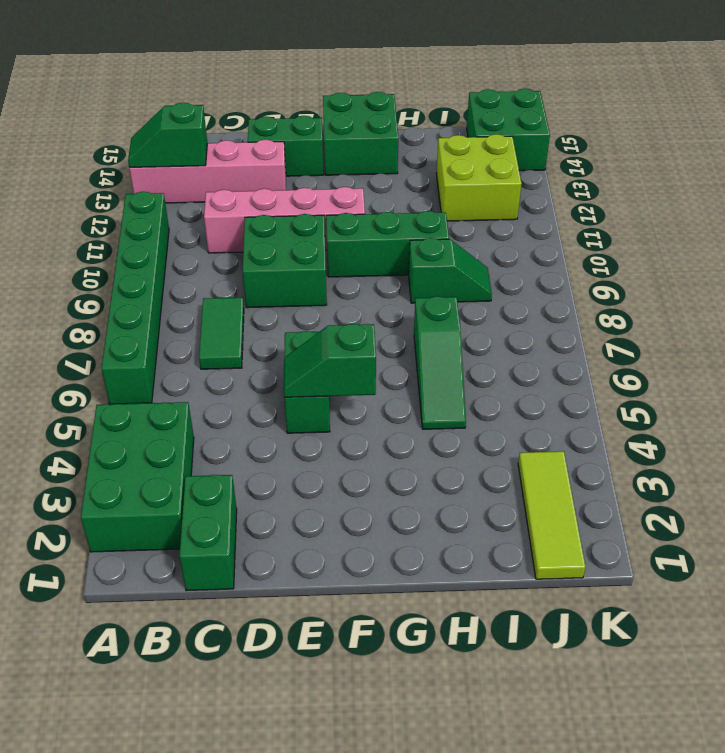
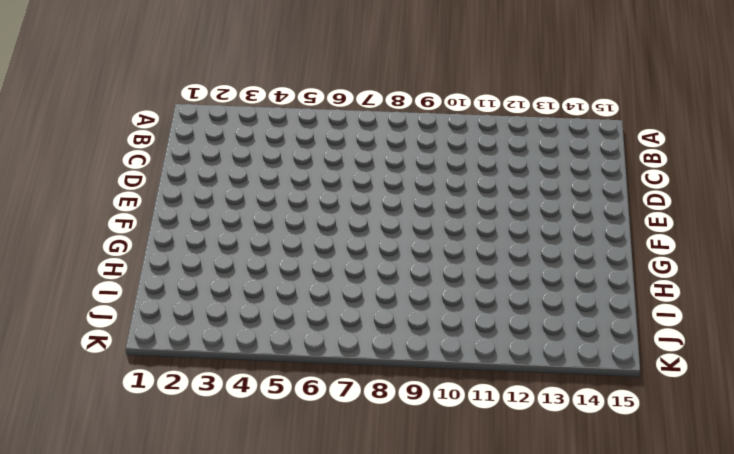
none -> green brick A2:B4 level 1
none -> green brick A6:A11 level 1
none -> pink brick A13:D13 level 1

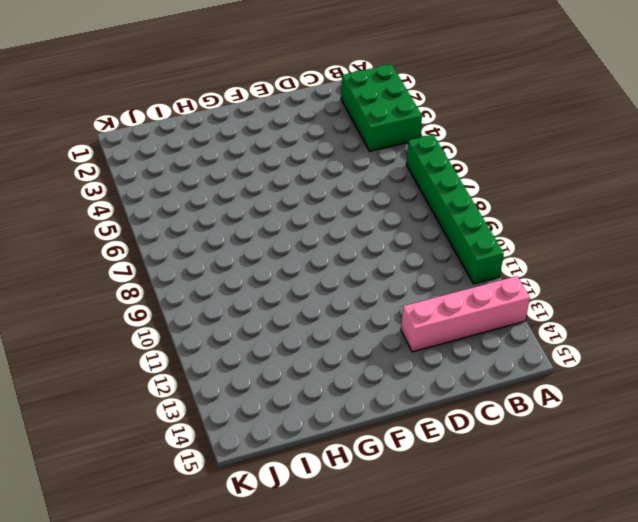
none -> green brick C1:C2 level 1
none -> green tile C7:C8 level 1
none -> pink brick C11:F11 level 1

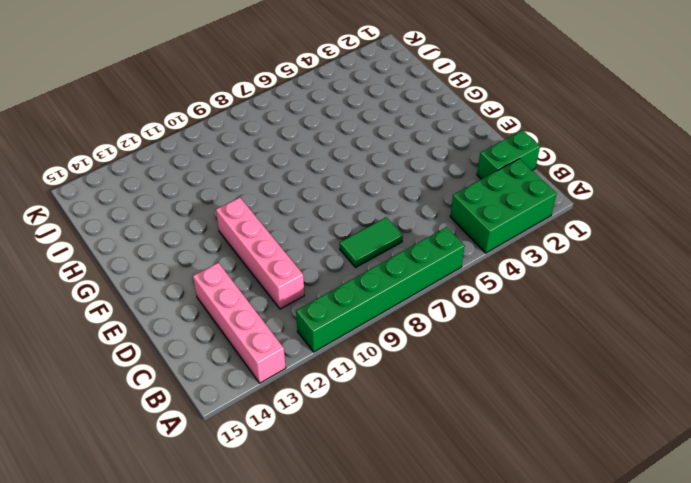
none -> green brick D9:E10 level 1
none -> green brick D14:E14 level 1
none -> green brick E5:E6 level 1

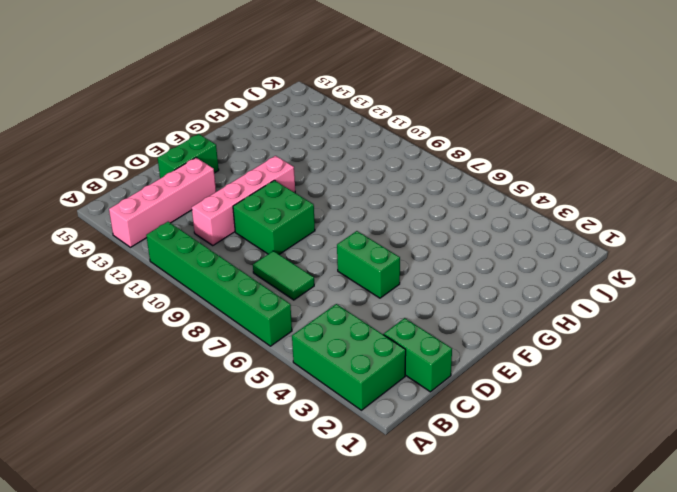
none -> green brick F10:H10 level 1
none -> green brick F14:G15 level 1
none -> green slope H5:H7 level 1 top 7

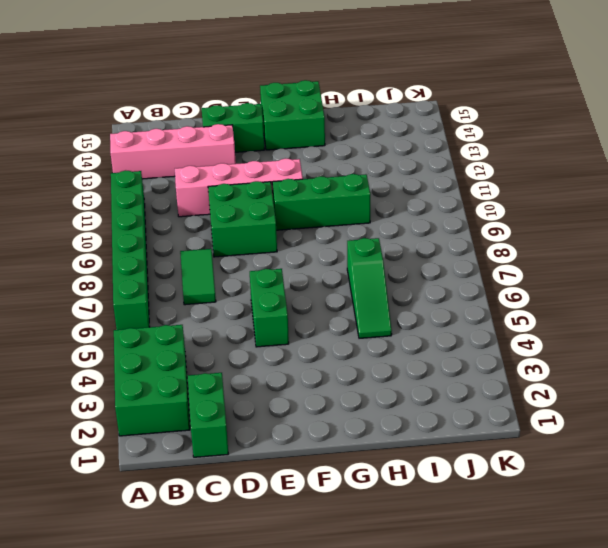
none -> green slope H9:I9 level 1 top H
none -> lime brick I12:J13 level 1
none -> lime tile J1:J3 level 1

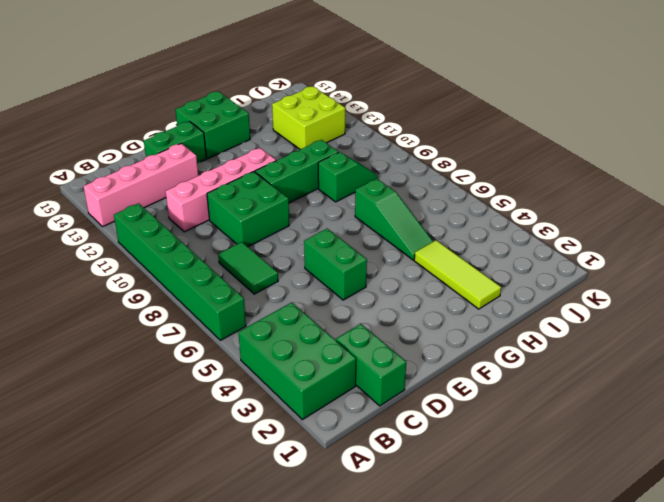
lime tile H2:H4 level 1 -> lime tile J1:J3 level 1
none -> green brick J14:K15 level 1
none -> green slope A13:B13 level 2 top B
none -> green slope E5:F5 level 2 top F

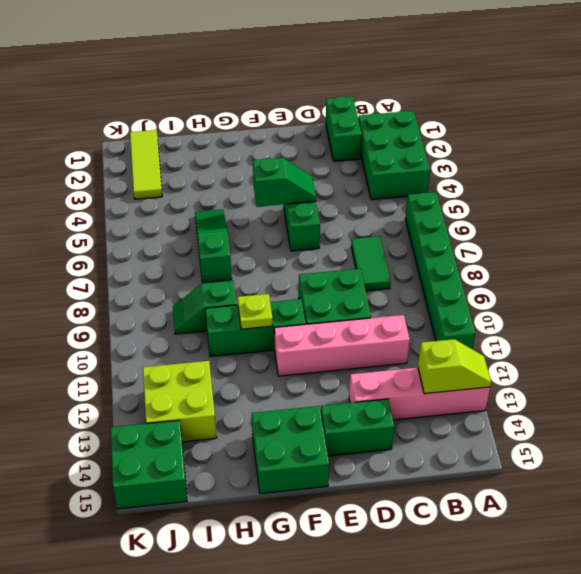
lime slope A13:B13 level 2 top B -> green slope A13:B13 level 2 top B
lime plate G10 level 2 -> none

